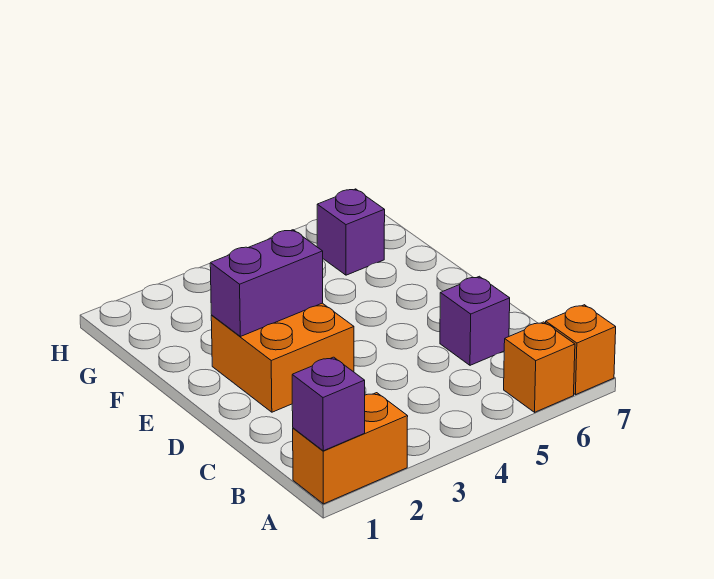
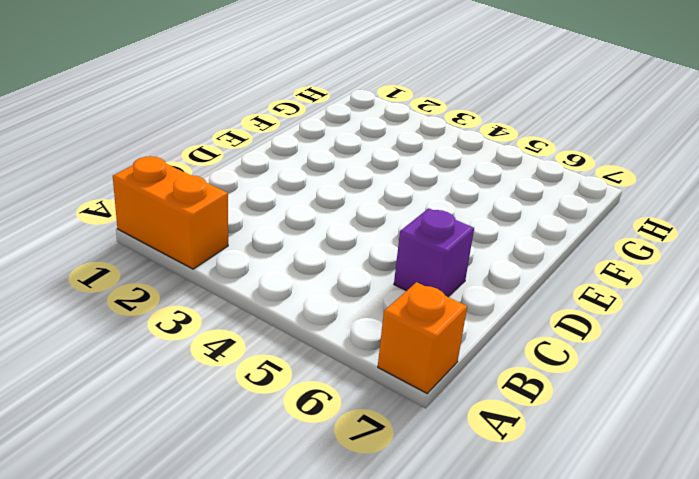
none -> orange brick A6 level 1
none -> orange brick D2:E3 level 1

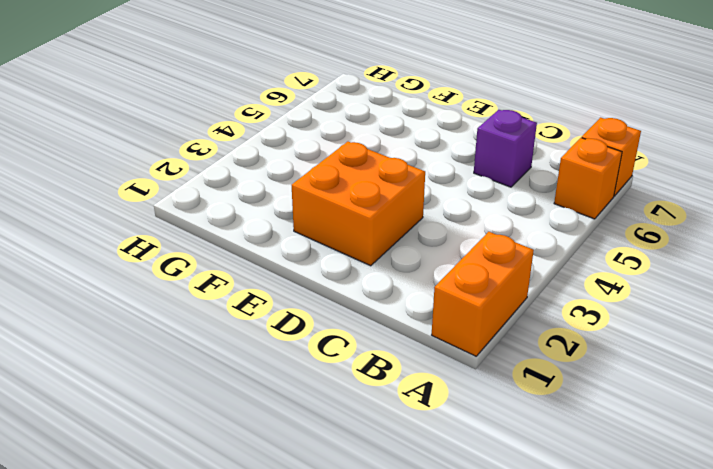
none -> purple brick G6 level 1
none -> purple brick A1 level 2

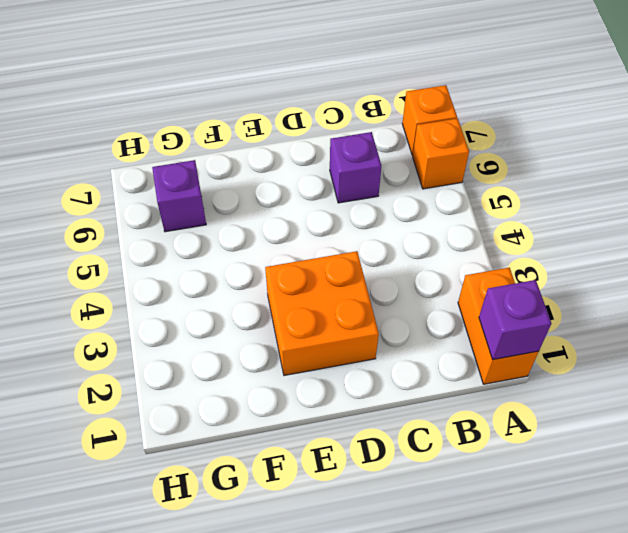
none -> purple brick E2:E3 level 2

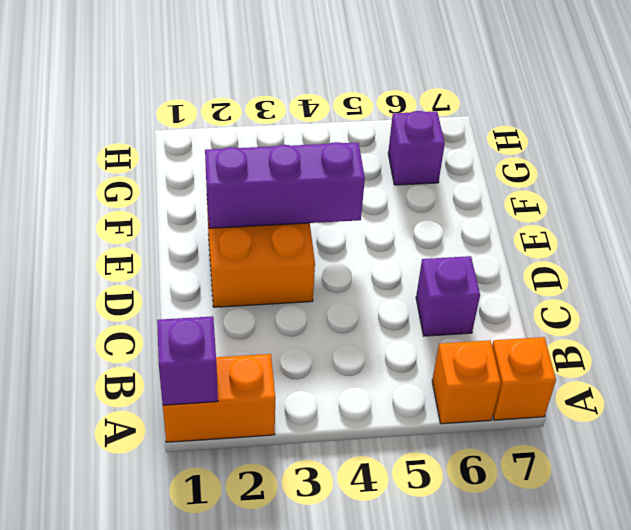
purple brick E2:E4 level 2 -> purple brick E2:E3 level 2

